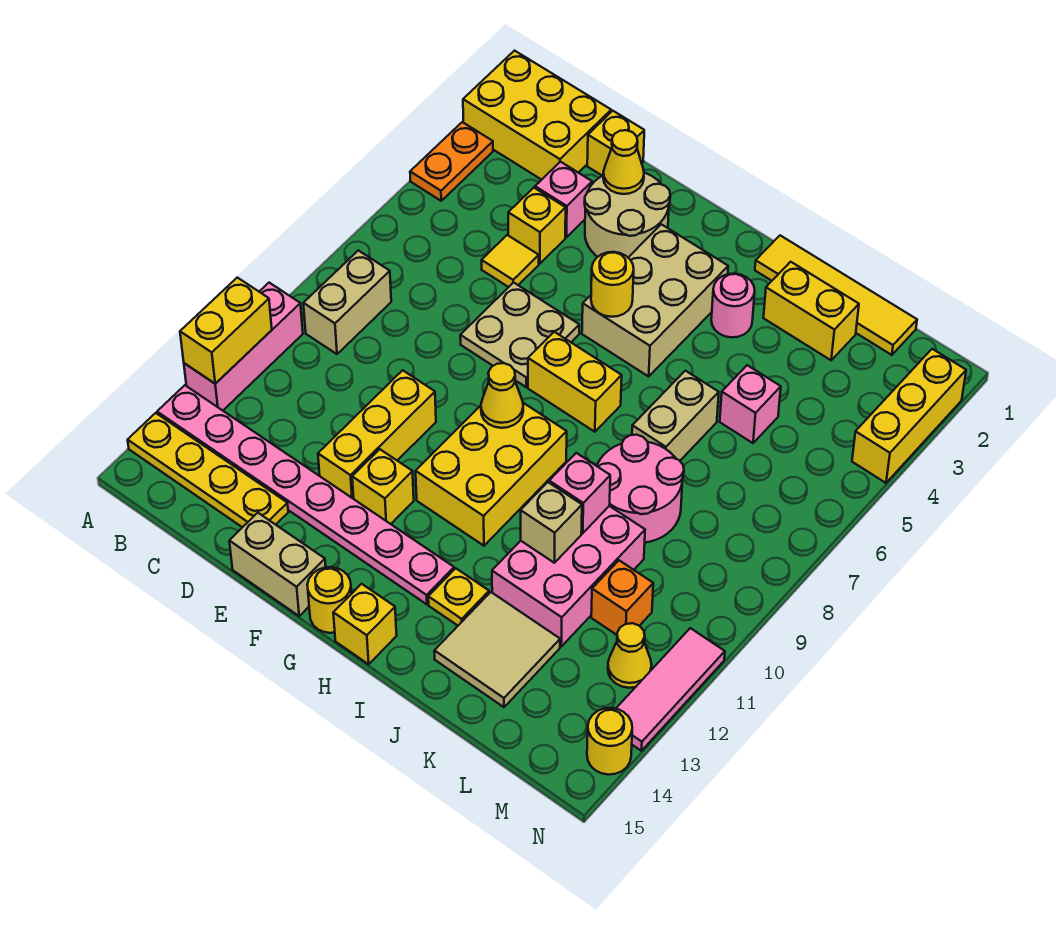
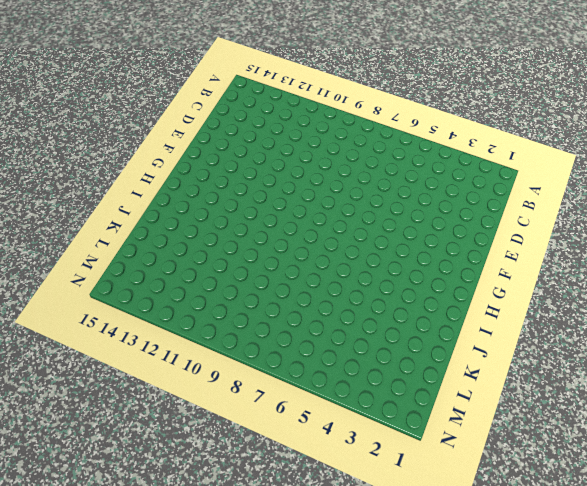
none -> yellow brick A1:C2 level 1
none -> orange plate A3:A4 level 1
none -> pink brick A10:A12 level 1
none -> pink plate A13:H13 level 1

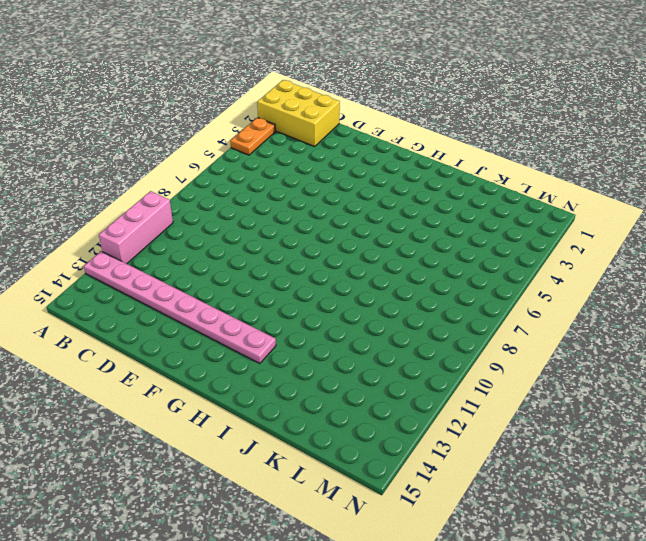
none -> yellow plate A14:D14 level 1
none -> tan brick B8:B9 level 1
none -> yellow brick D1 level 1
none -> pink brick D3 level 1

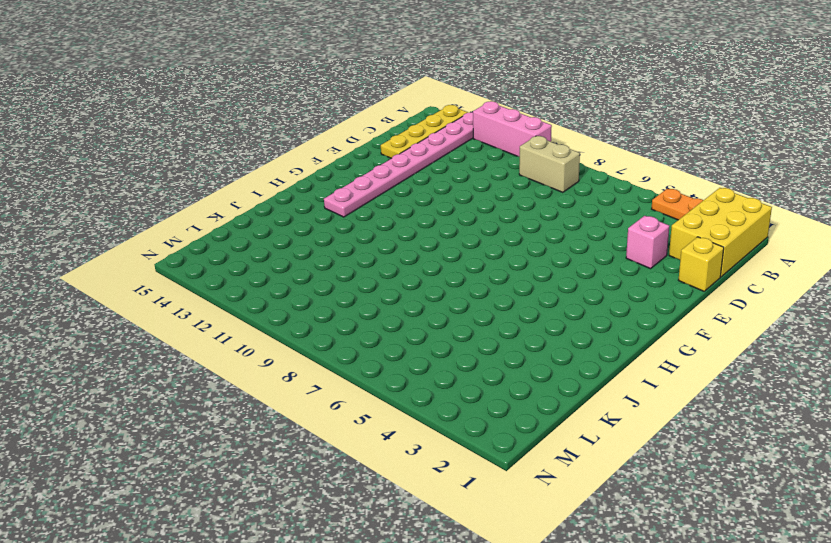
none -> yellow brick D4 level 1
none -> yellow tile D5 level 1
none -> tan round brick E2:F3 level 1
none -> tan plate E6:F7 level 1

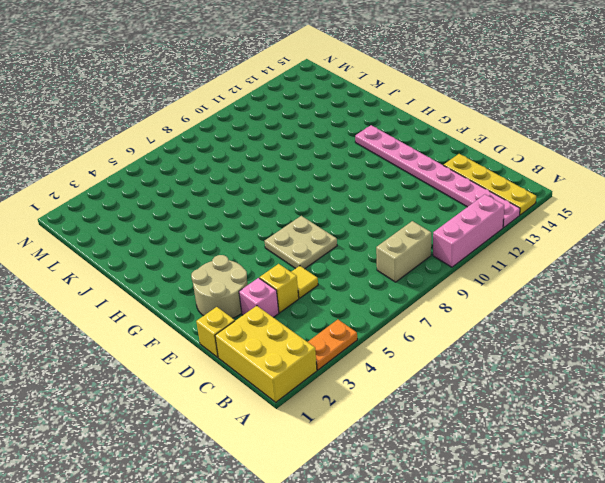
none -> yellow brick E10:E12 level 1
none -> tan brick E15:F15 level 1
none -> yellow brick F12 level 1
none -> tan brick G3:H5 level 1

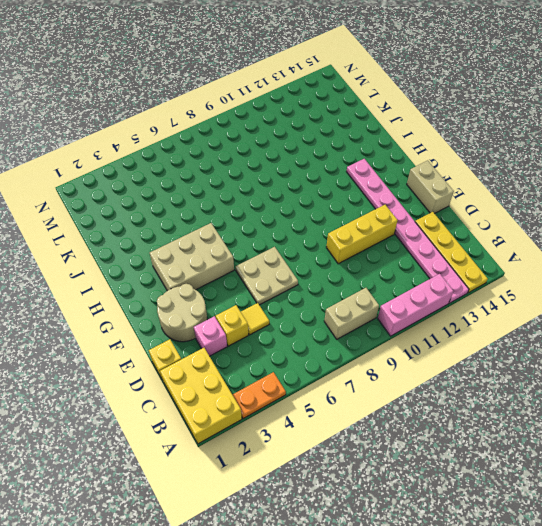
none -> yellow brick F12 level 1
none -> yellow brick G7:H7 level 1
none -> yellow brick G9:H11 level 1
none -> yellow round brick G15 level 1

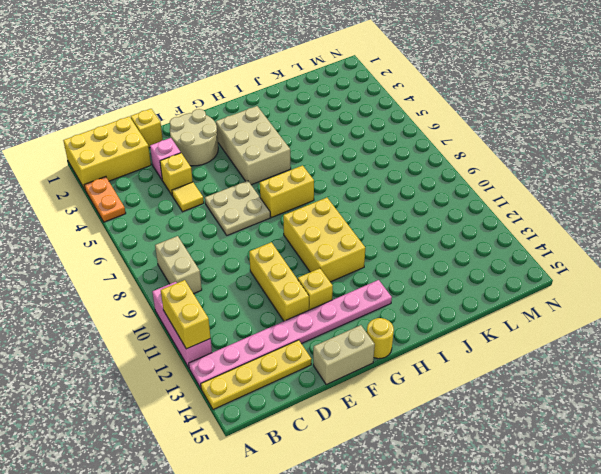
none -> yellow brick H15 level 1
none -> yellow tile I1:L1 level 1
none -> pink round brick I3 level 1
none -> yellow plate I13 level 1

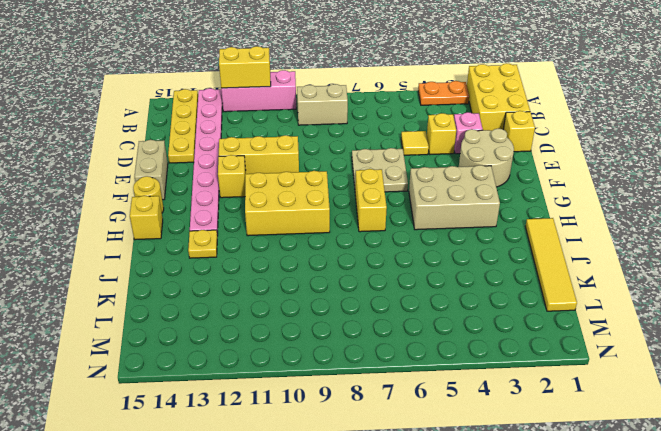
none -> pink round brick I3 level 1
none -> yellow brick J2:K2 level 1
none -> tan brick J6:J7 level 1
none -> pink round brick J8:K9 level 1

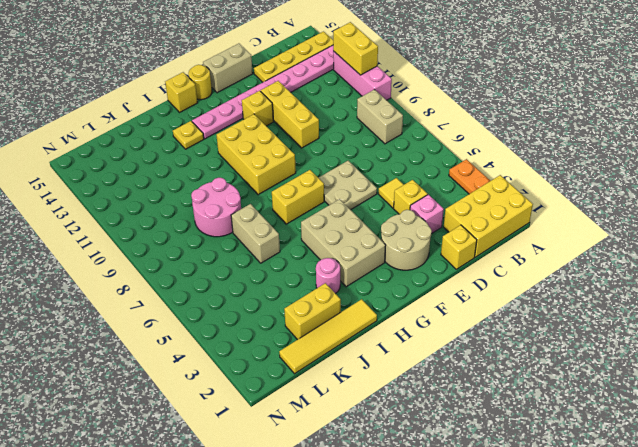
none -> pink brick J10:K12 level 1
none -> tan tile J13:K14 level 1
none -> pink brick K5 level 1
none -> orange brick L11 level 1

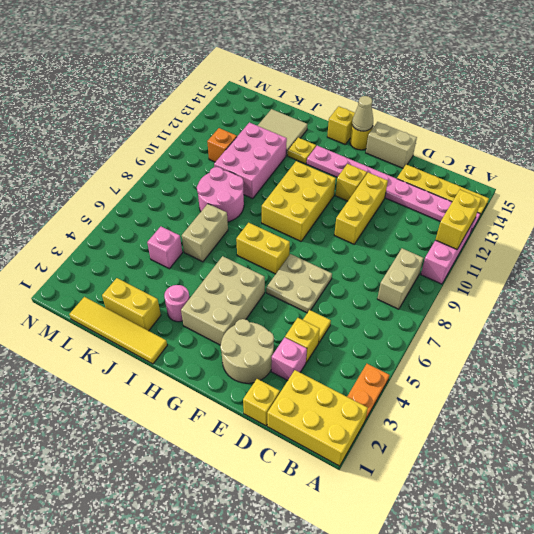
tan cone G15 level 2 -> none
none -> yellow cone M12 level 1
none -> yellow brick N2:N4 level 1
none -> pink tile N11:N13 level 1
none -> yellow round brick N14 level 1

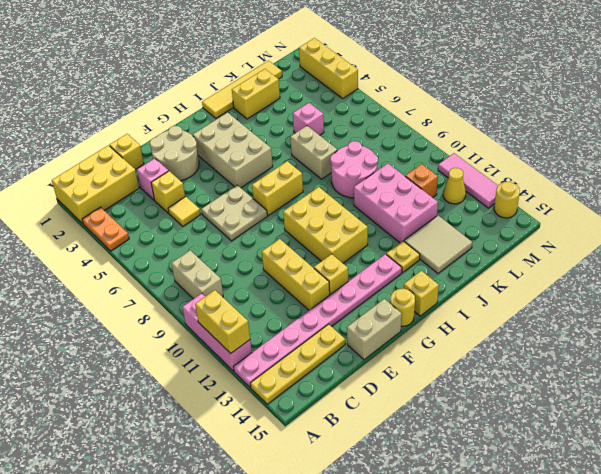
none -> pink round brick I3 level 1
none -> yellow cone E2 level 2
none -> yellow round brick G5 level 2
none -> yellow cone G9 level 2

